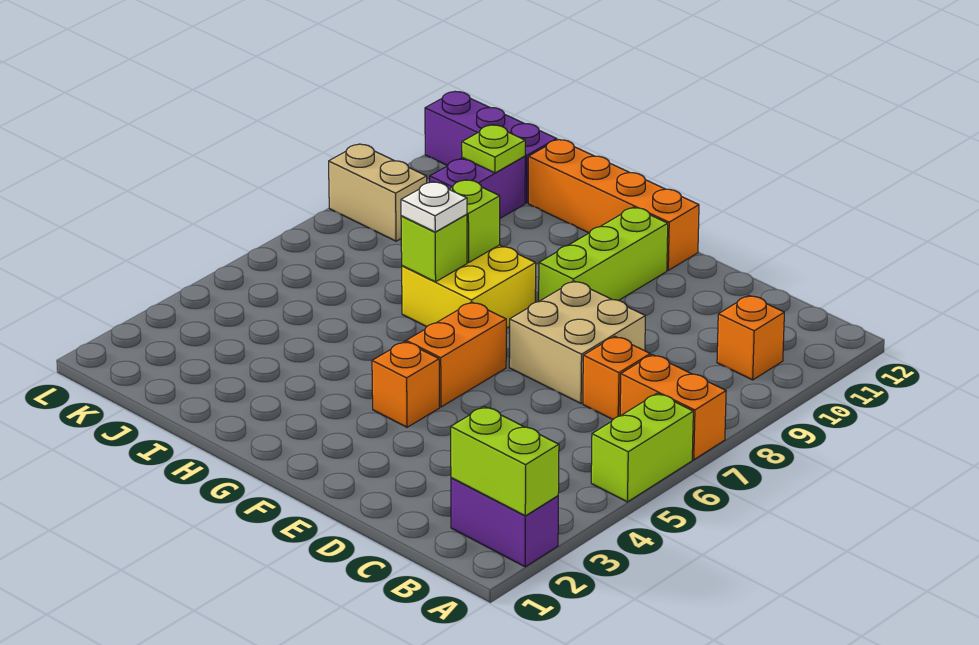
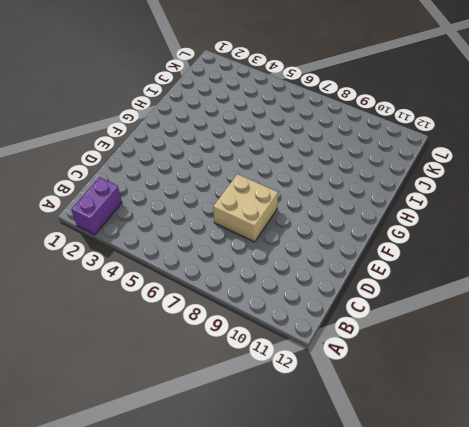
none -> lime brick A5:A6 level 1
none -> orange brick A7:B7 level 1
none -> orange brick B10 level 1

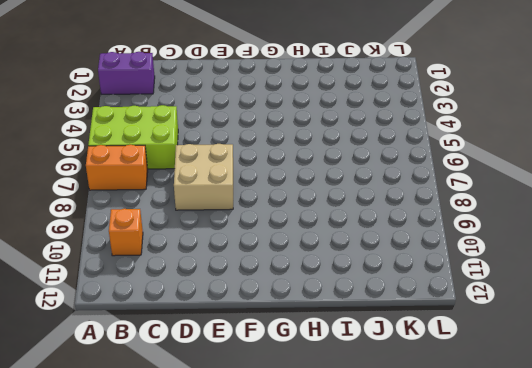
lime brick A5:C6 level 1 -> lime brick A5:A6 level 1
none -> orange brick C7 level 1
none -> orange brick F4 level 1
none -> orange brick F5:F6 level 1

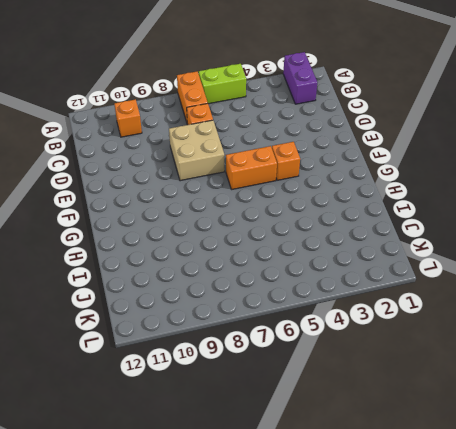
none -> lime brick F9:F11 level 1
none -> orange brick F12:I12 level 1
none -> yellow brick G7:H8 level 1

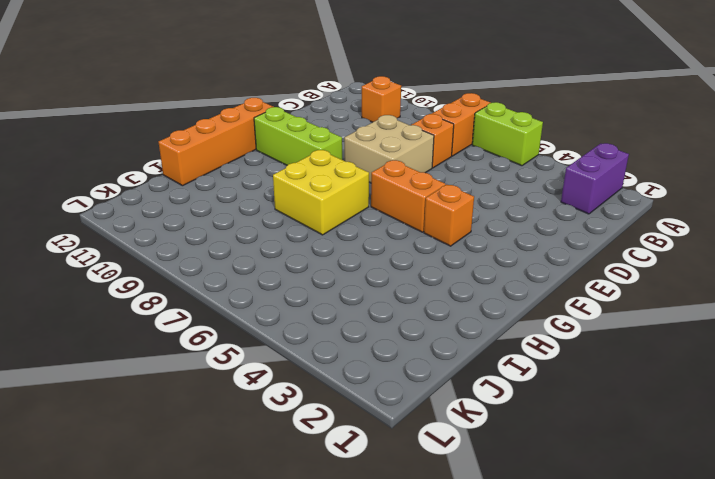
none -> purple brick J10:J11 level 1
none -> purple brick J12:L12 level 1
none -> tan brick K9:L9 level 1

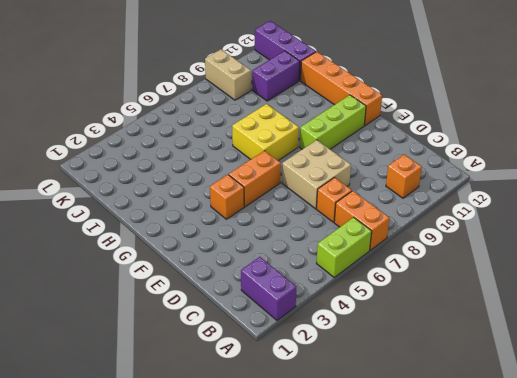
none -> lime brick A2:B2 level 2
none -> lime brick H7 level 2
none -> lime brick H8 level 2

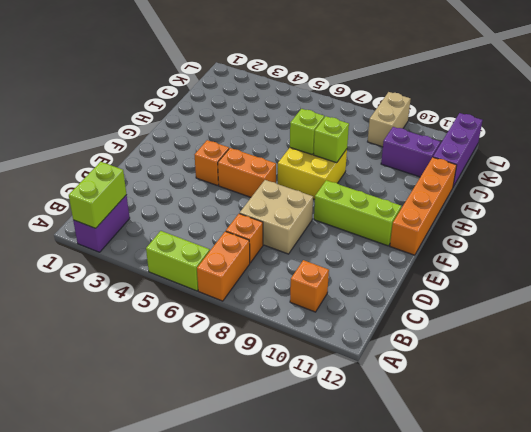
none -> lime plate J11 level 2
none -> white plate H7 level 3

